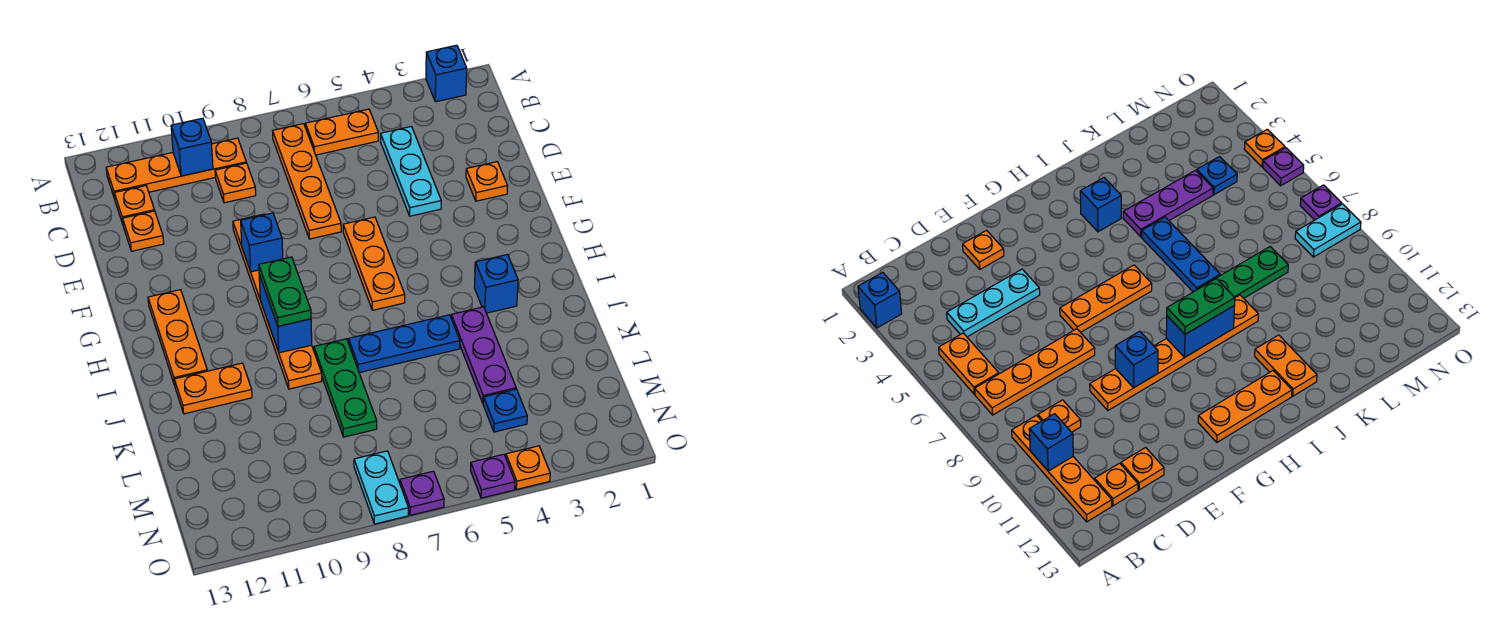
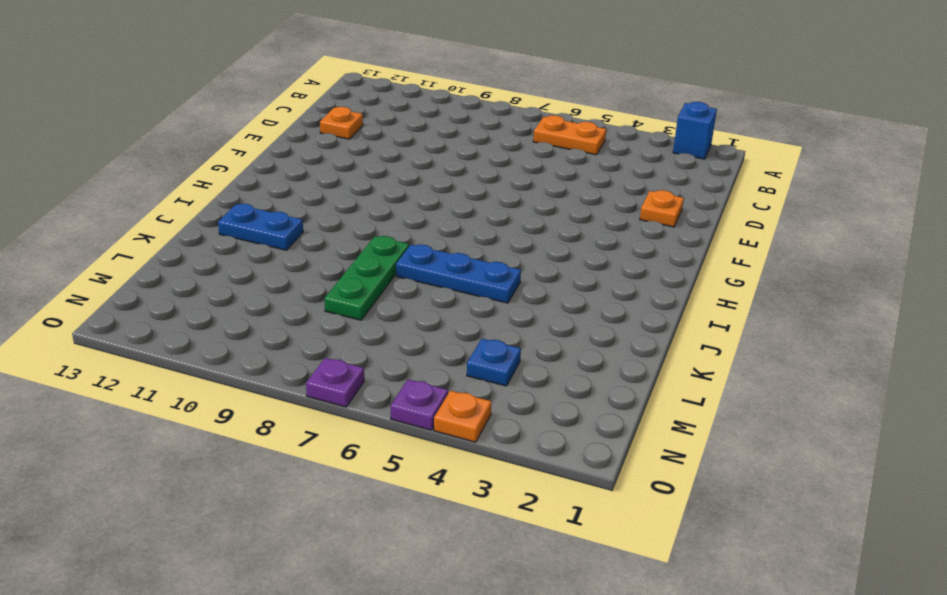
blue plate J11:J12 level 1 -> orange plate J11:J12 level 1
none -> orange plate B7:E7 level 1
none -> orange plate B9:B12 level 1
none -> cyan plate C4:E4 level 1

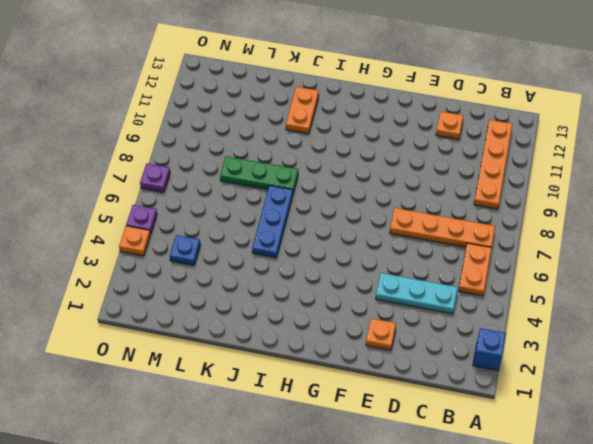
none -> orange plate C9 level 1
none -> orange plate C12 level 1
none -> orange plate E9:J9 level 1

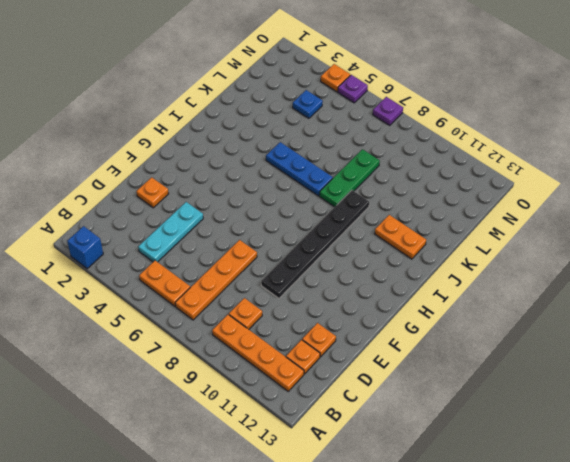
black plate E9:J9 level 1 -> orange plate E9:J9 level 1
none -> orange plate F6:H6 level 1
none -> orange plate G12:I12 level 1
none -> blue brick I3 level 1

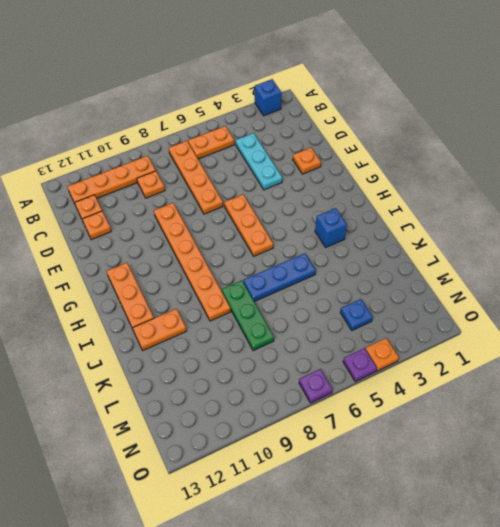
none -> purple plate J4:L4 level 1
none -> cyan plate N8:O8 level 1
none -> blue brick B10 level 2

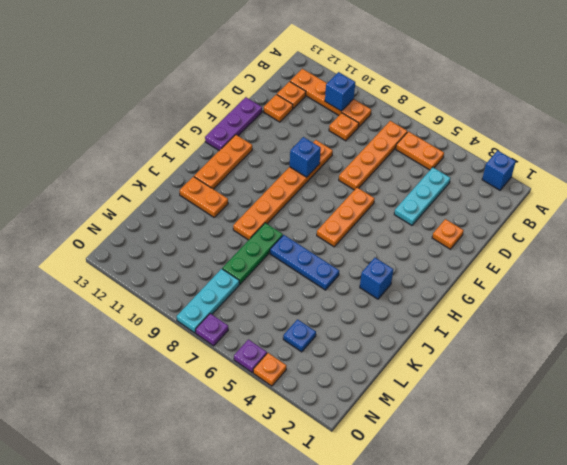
purple plate E13:G13 level 1 -> purple plate J4:L4 level 1
cyan plate M8:O8 level 1 -> cyan plate N8:O8 level 1
none -> blue brick H9:I9 level 2
none -> green plate H9:I9 level 3

